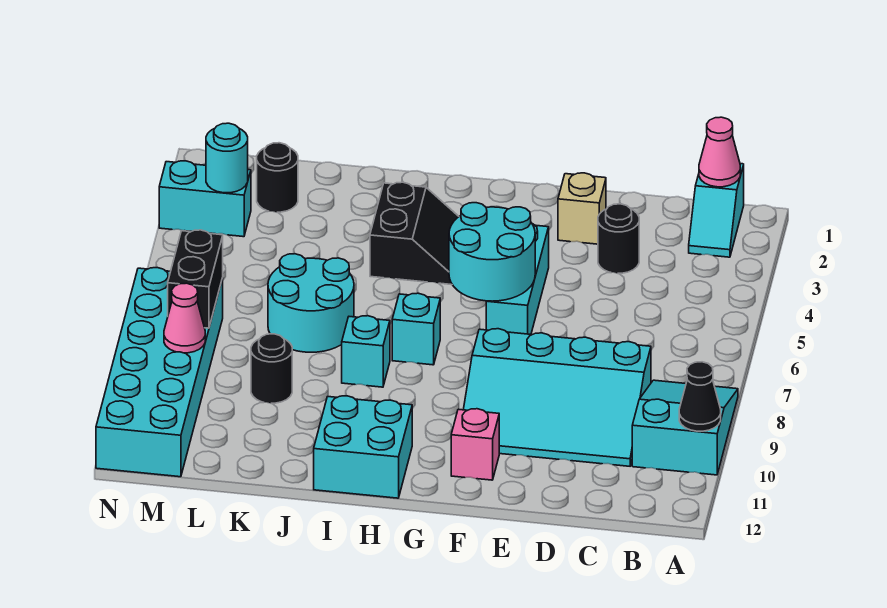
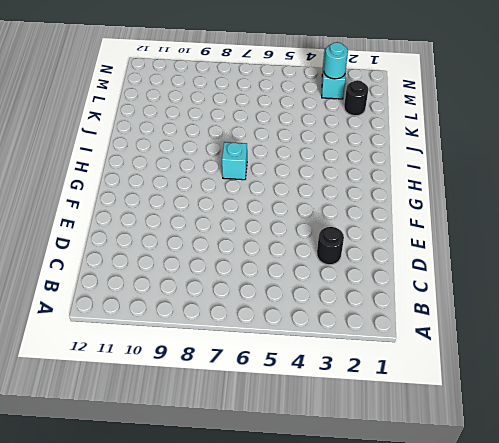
none -> cyan slope A8:B10 level 1 top 10
none -> cyan slope B1:B2 level 1 top 1
none -> cyan slope C8:F10 level 1 top 8

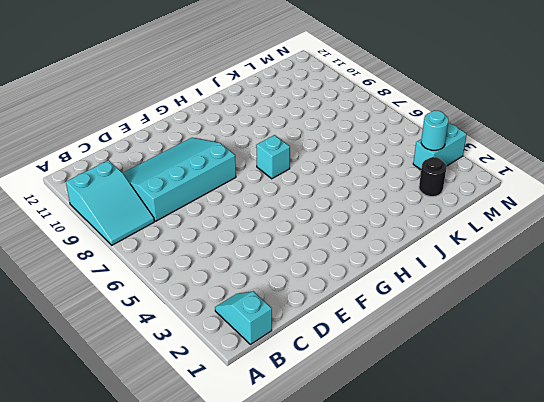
none -> black round brick D3 level 1
none -> tan brick E2 level 1
none -> cyan brick F4:F6 level 1

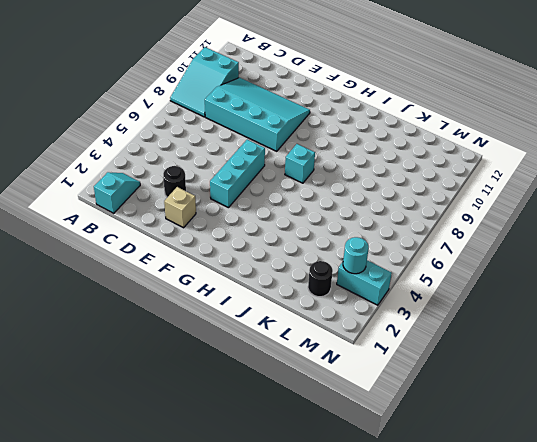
none -> pink brick F11 level 1
none -> black slope H3:I4 level 1 top I
none -> cyan brick H11:I12 level 1

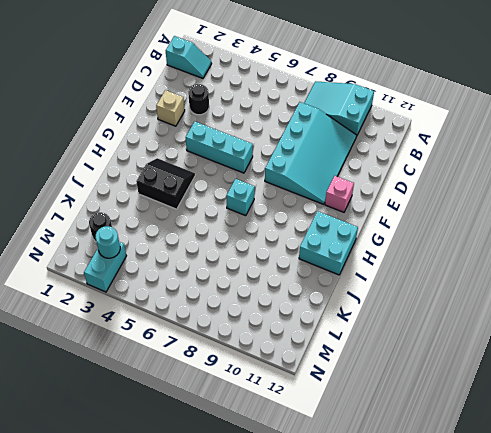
none -> cyan brick I8 level 1
none -> cyan round brick J6:K7 level 1
none -> black round brick K9 level 1

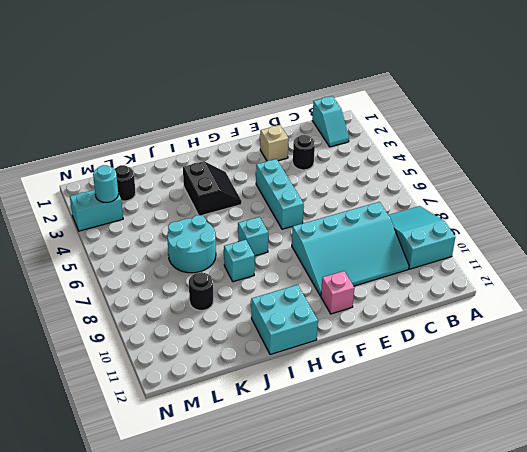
none -> cyan brick M7:N12 level 1
none -> black cone A10 level 2
none -> pink cone B1 level 2

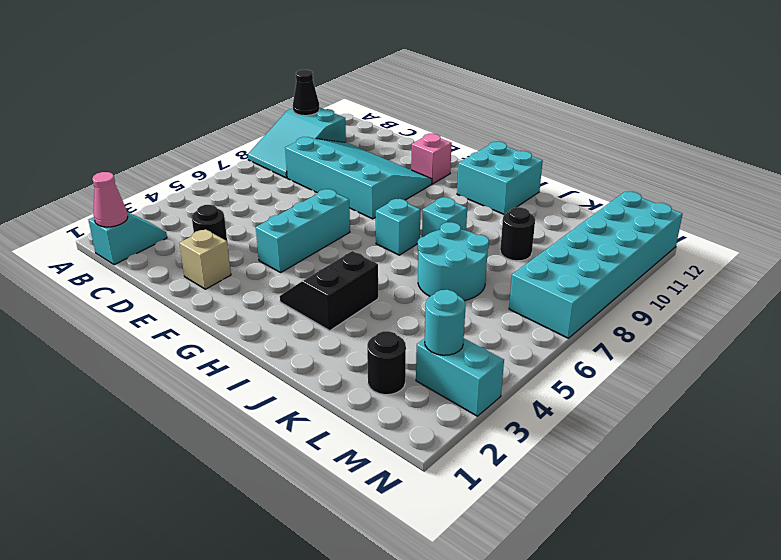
none -> cyan round brick F5:G6 level 2
none -> black brick M7:M8 level 2
none -> pink cone M9 level 2

